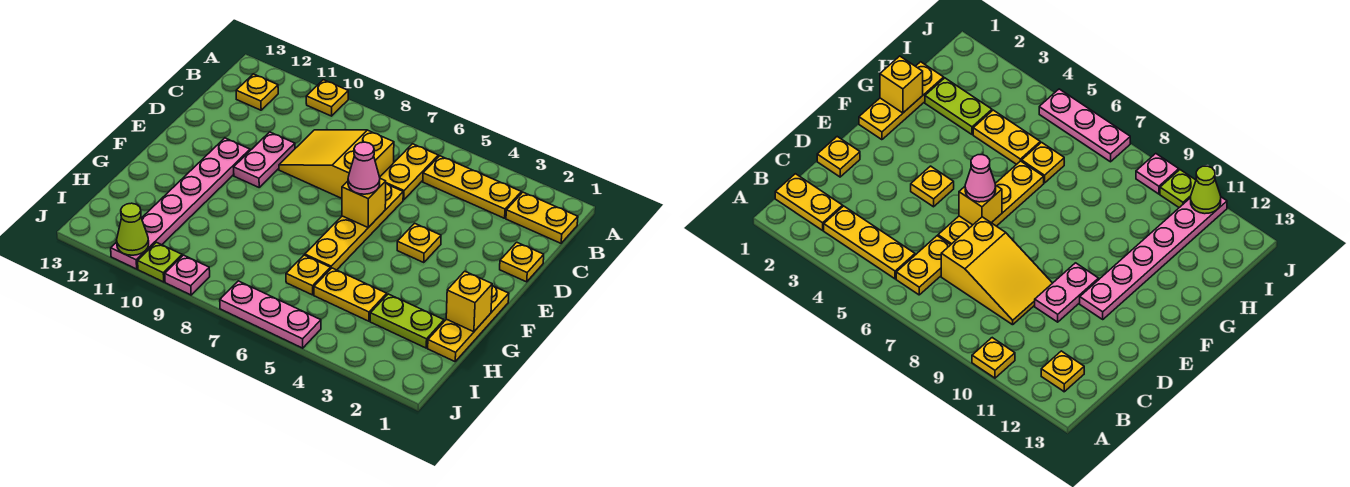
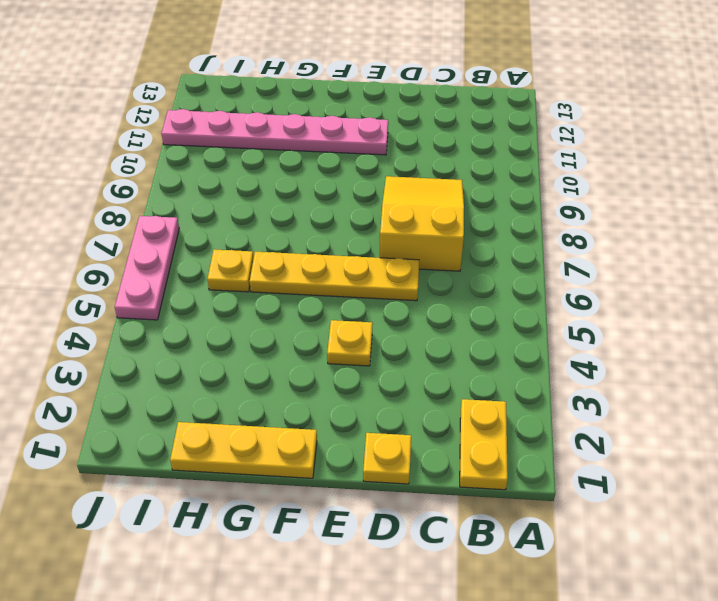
none -> yellow plate A10 level 1
none -> yellow plate B3:B5 level 1
none -> yellow plate B6:C6 level 1

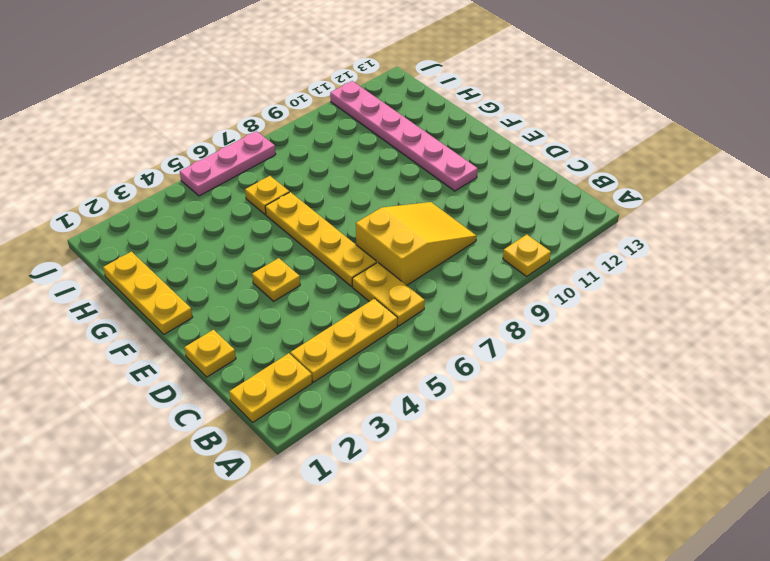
none -> yellow plate B12 level 1
none -> pink plate D10:E10 level 1
none -> lime plate H2:H3 level 1

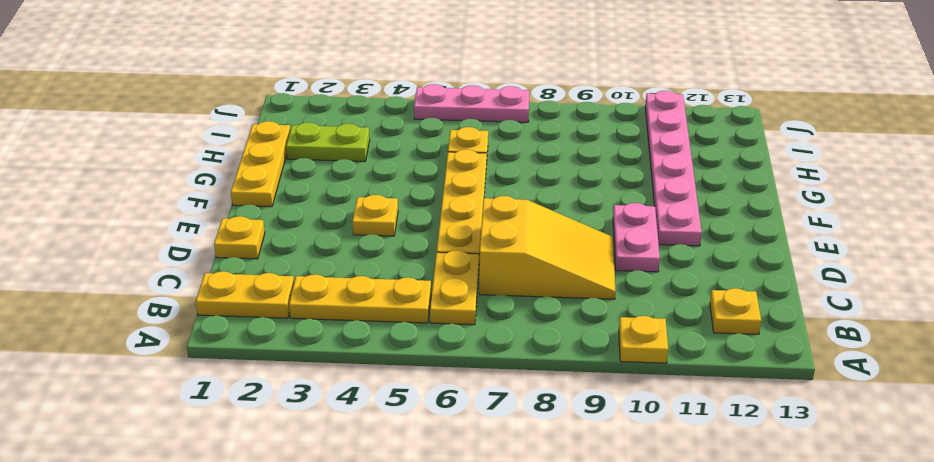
none -> yellow plate H4:H5 level 1
none -> pink plate J9 level 1
none -> lime plate J10 level 1

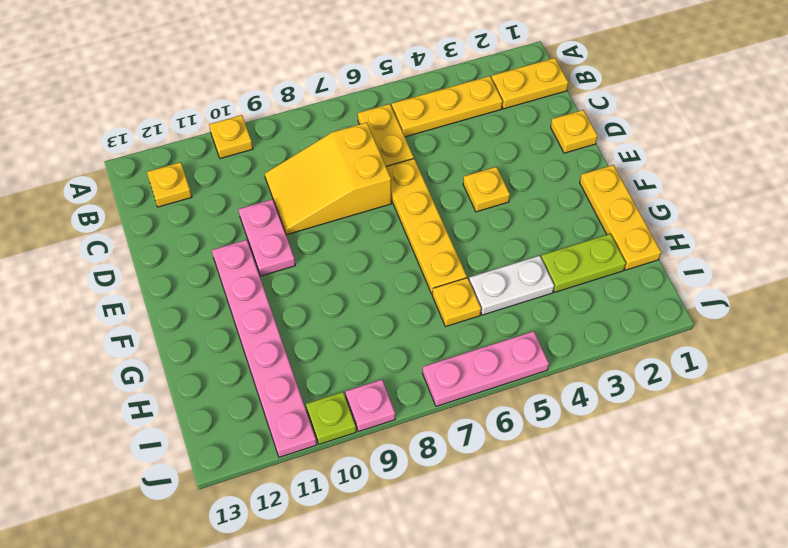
white plate H4:H5 level 1 -> yellow plate H4:H5 level 1
none -> yellow brick E6 level 2
none -> yellow brick G1 level 2
none -> lime cone J11 level 2

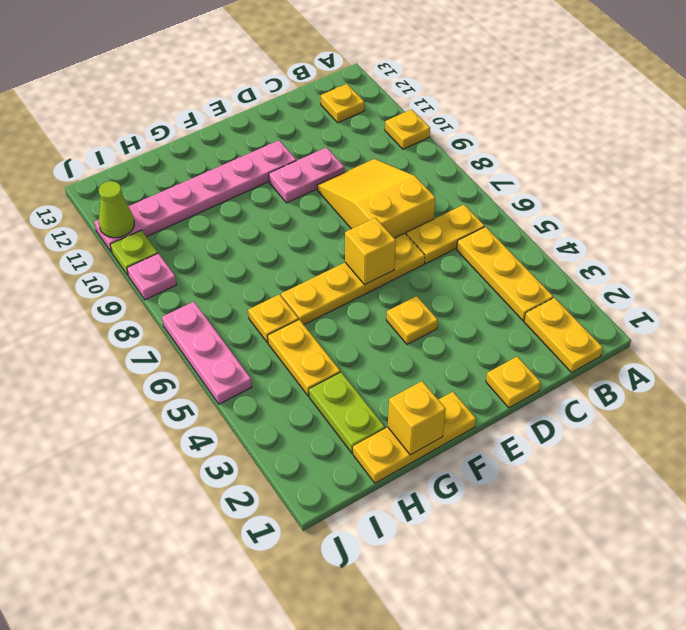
none -> pink cone E6 level 3

